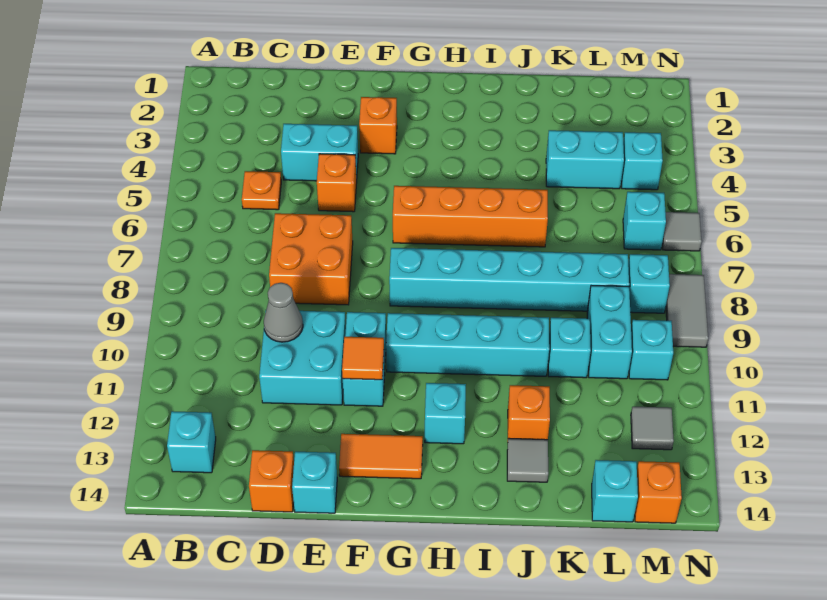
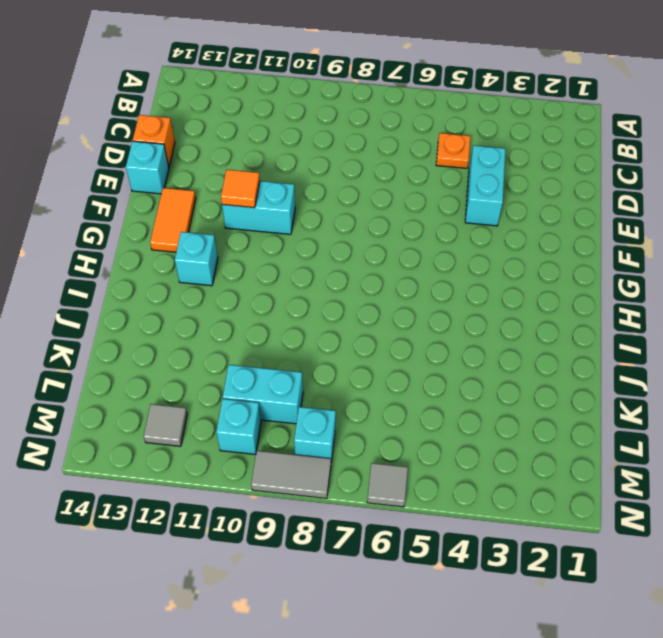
none -> cyan brick B13 level 1
none -> orange brick D7:E8 level 1
none -> cyan brick D10:E11 level 1
none -> orange brick E5 level 1

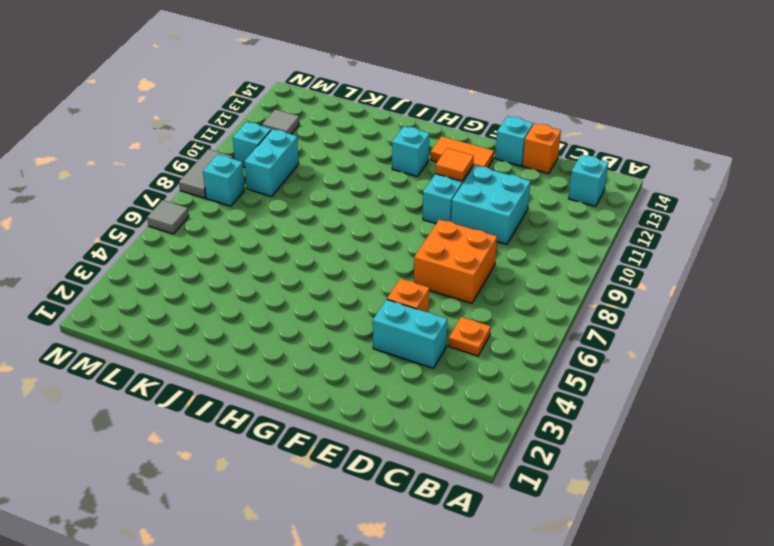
none -> orange brick F3 level 1
none -> orange brick G6:J6 level 1
none -> cyan brick G8:L8 level 1
none -> cyan brick G10:J10 level 1

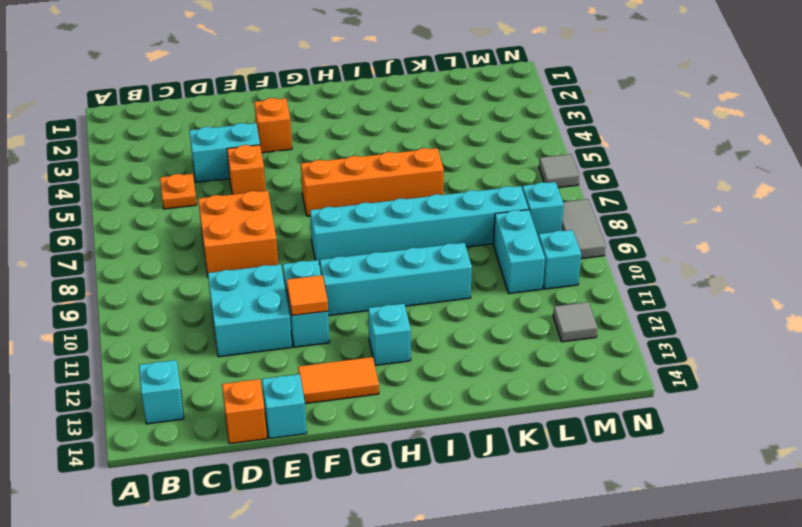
none -> orange brick J12 level 1
none -> grey tile J13 level 1
none -> cyan brick K4:L4 level 1
none -> cyan brick K10 level 1

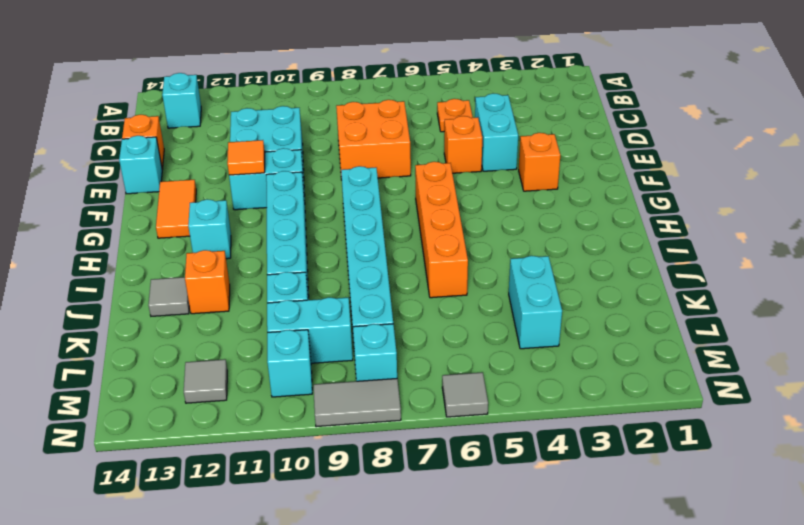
none -> cyan brick L14 level 1
none -> cyan brick M4 level 1
none -> cyan brick M6 level 1
none -> orange brick M14 level 1

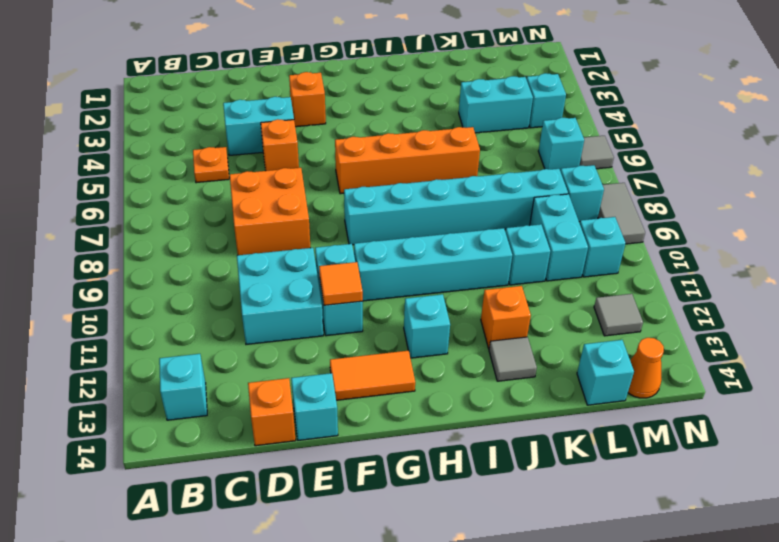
orange cone M14 level 1 -> orange brick M14 level 1
none -> grey cone D10 level 2

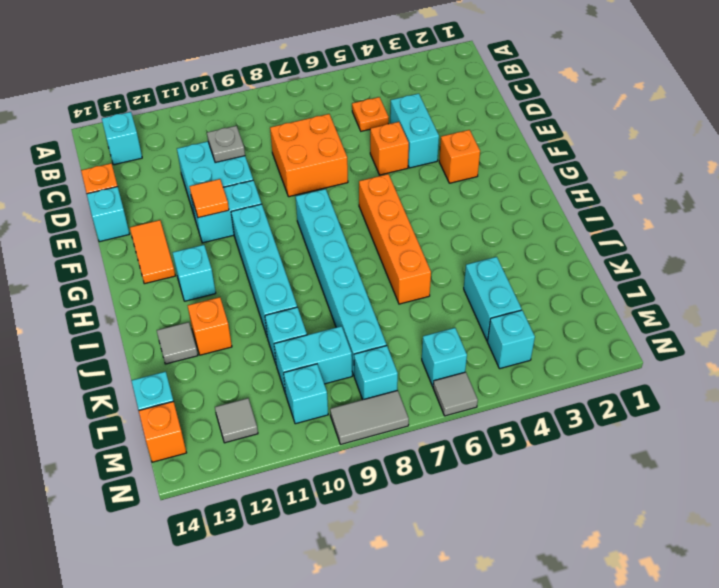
grey plate D10 level 2 -> grey cone D10 level 2

